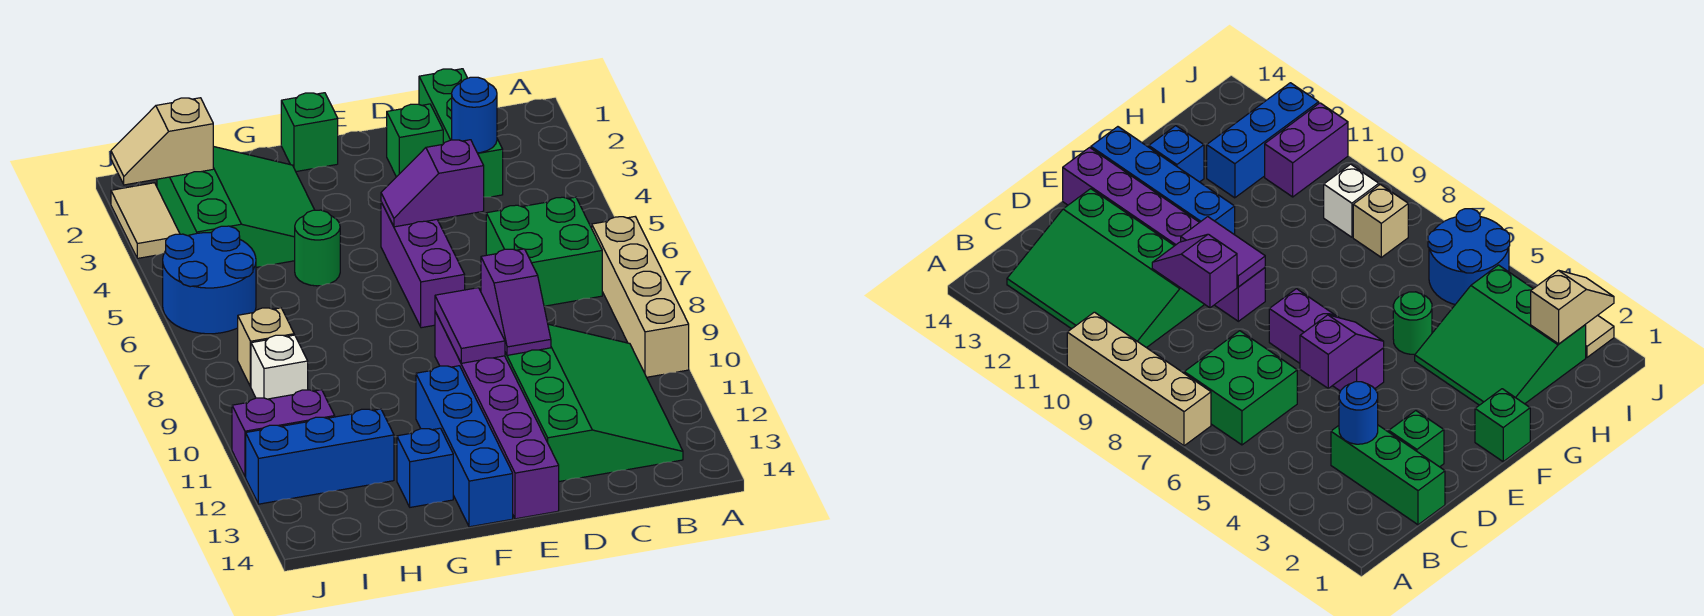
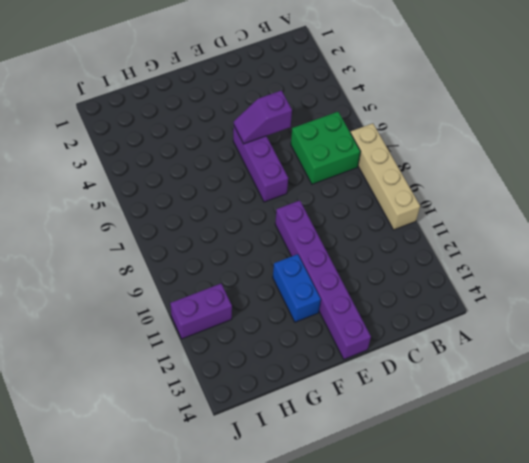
blue brick F11:F12 level 1 -> blue brick F11:F14 level 1
none -> green slope B10:D13 level 1 top D
none -> green brick C1:C3 level 1
none -> green brick D2 level 1

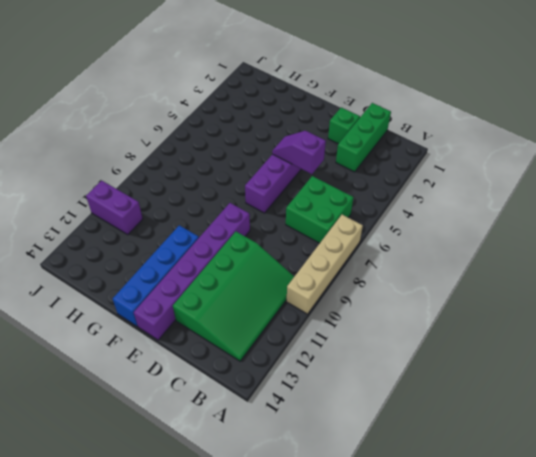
none -> green brick F1 level 1
none -> green slope G2:I4 level 1 top I
none -> green round brick G5 level 1

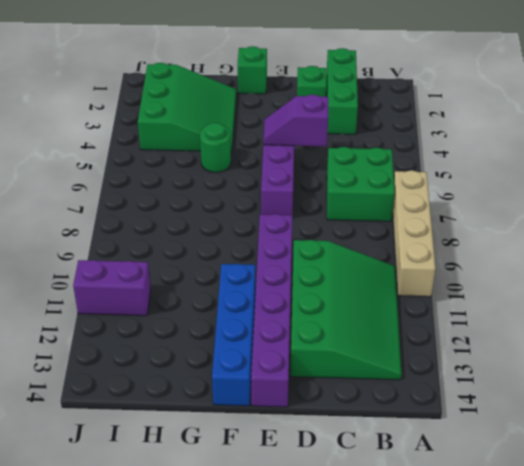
none -> blue brick G13 level 1
none -> blue brick H12:J12 level 1
none -> blue round brick I5:J6 level 1

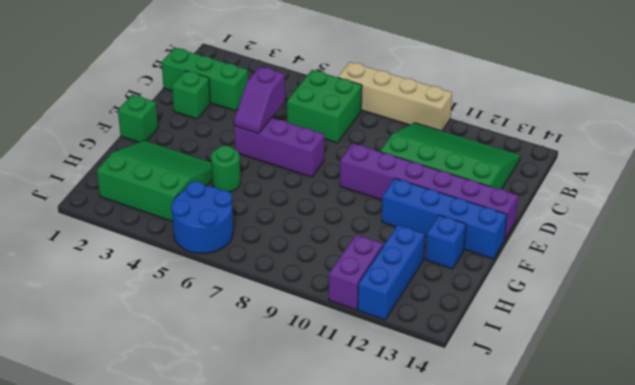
none -> tan brick I8 level 1
none -> white brick I9 level 1
none -> tan tile J2:J3 level 1

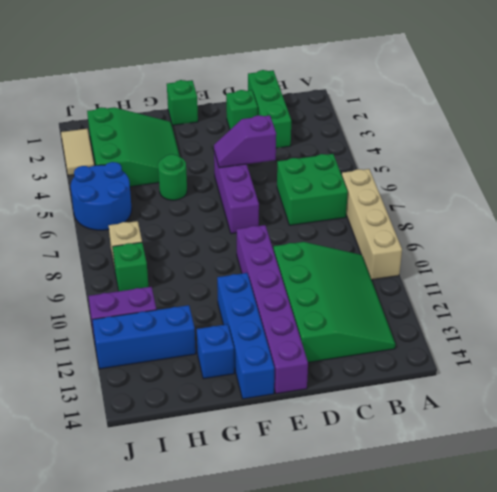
green brick I9 level 1 -> white brick I9 level 1
none -> blue round brick C3 level 2
none -> purple slope D9:D10 level 2 top 9
none -> purple tile E9:E10 level 2

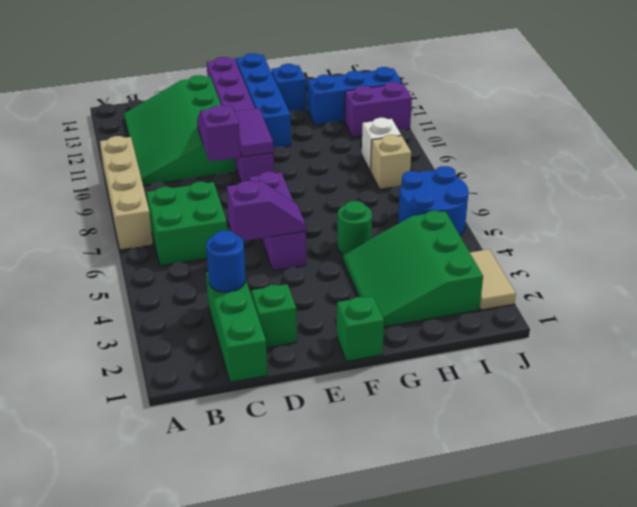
none -> tan slope I2:J2 level 2 top I

